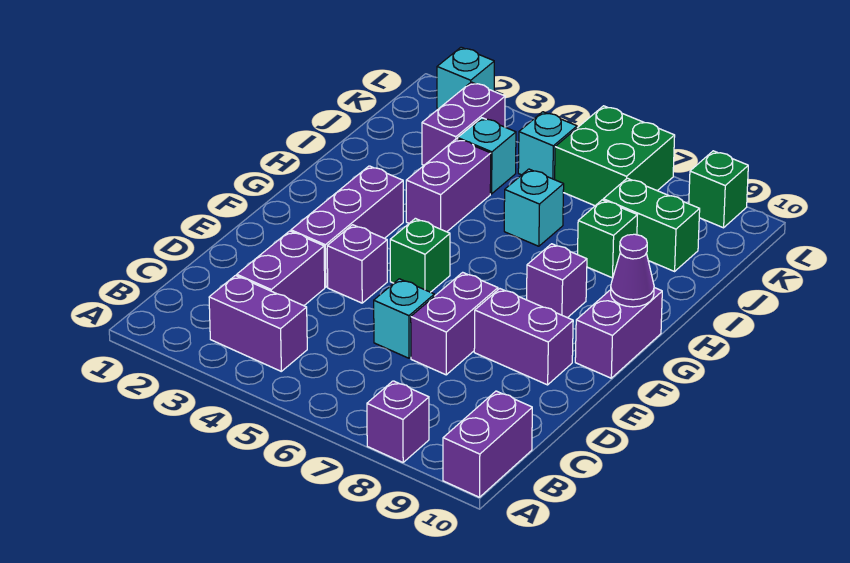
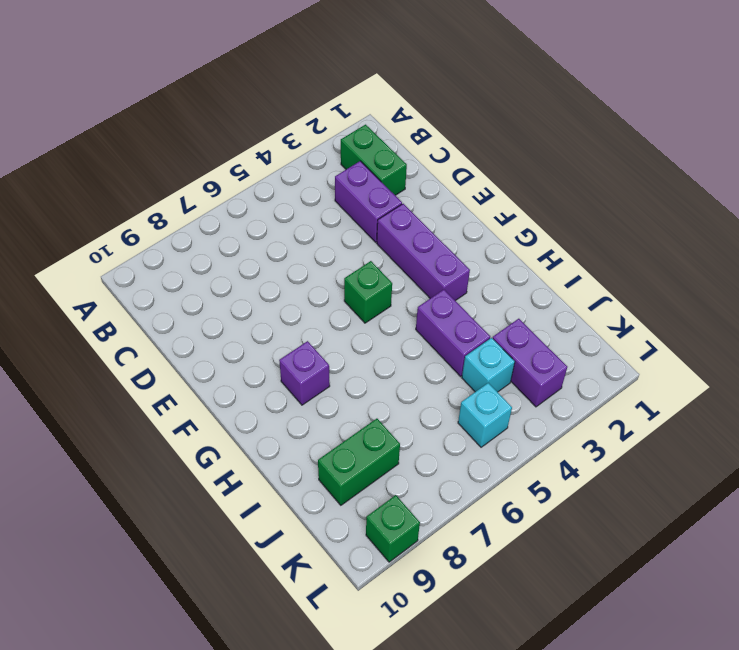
green brick B2:C2 level 1 -> none
none -> purple brick A8 level 1
none -> purple brick A10:B10 level 1
none -> purple brick B3:B4 level 1

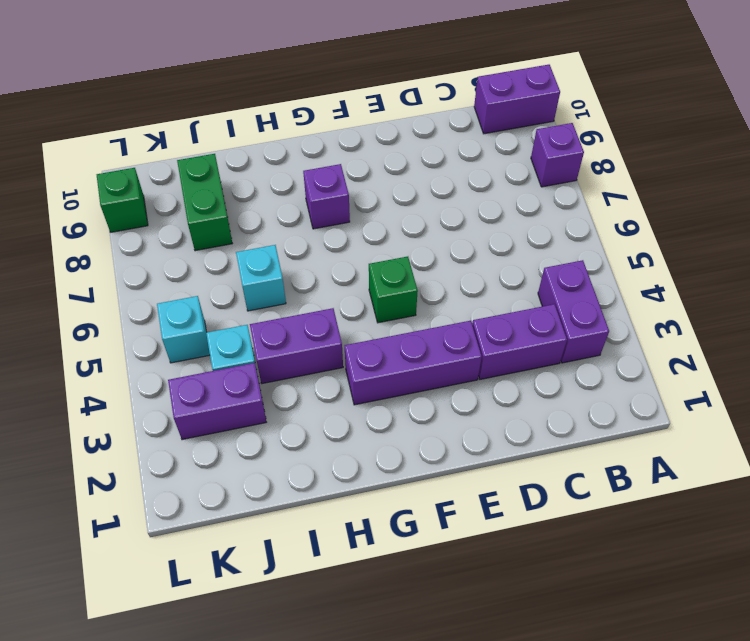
none -> cyan brick D6 level 1
none -> purple brick D7:E7 level 1
none -> purple brick E4 level 1

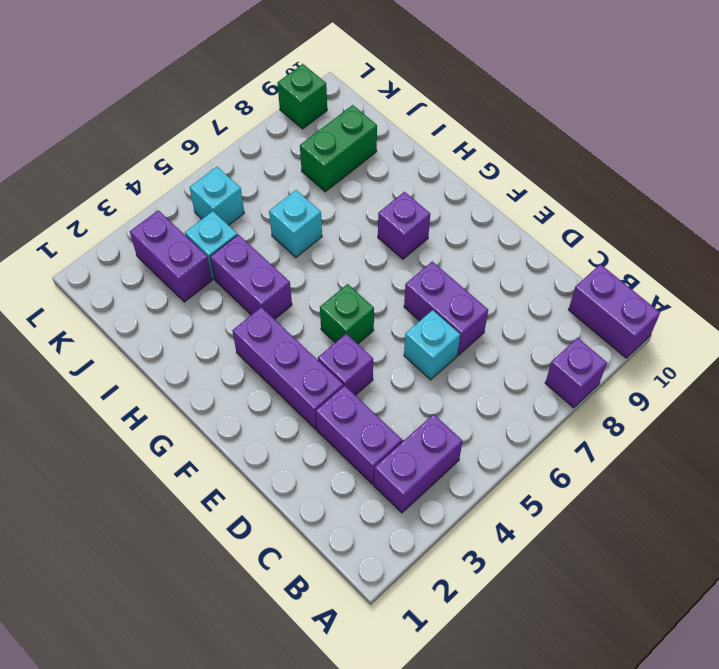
none -> purple brick E8:E9 level 1
none -> purple brick F10:G10 level 1
none -> green brick I8 level 1

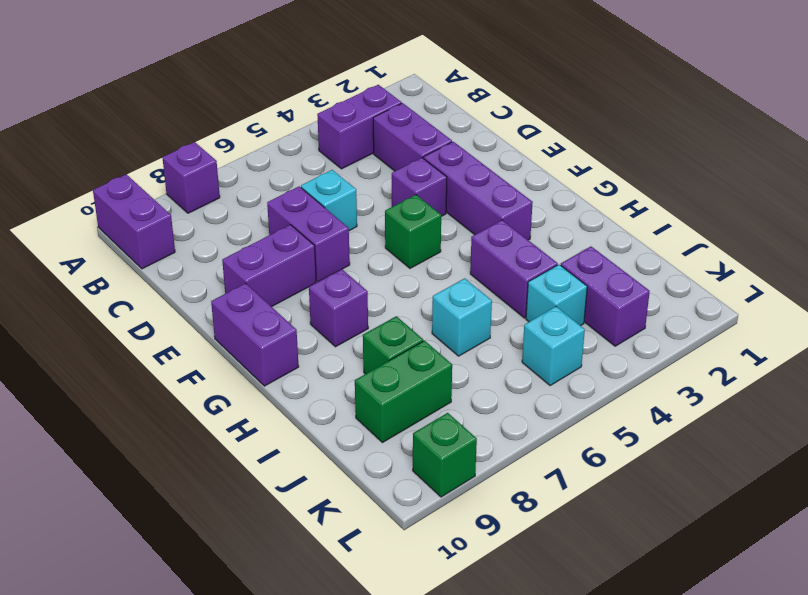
none -> green brick K6:L7 level 1
none -> cyan brick L2 level 1
none -> purple cone G10 level 2

